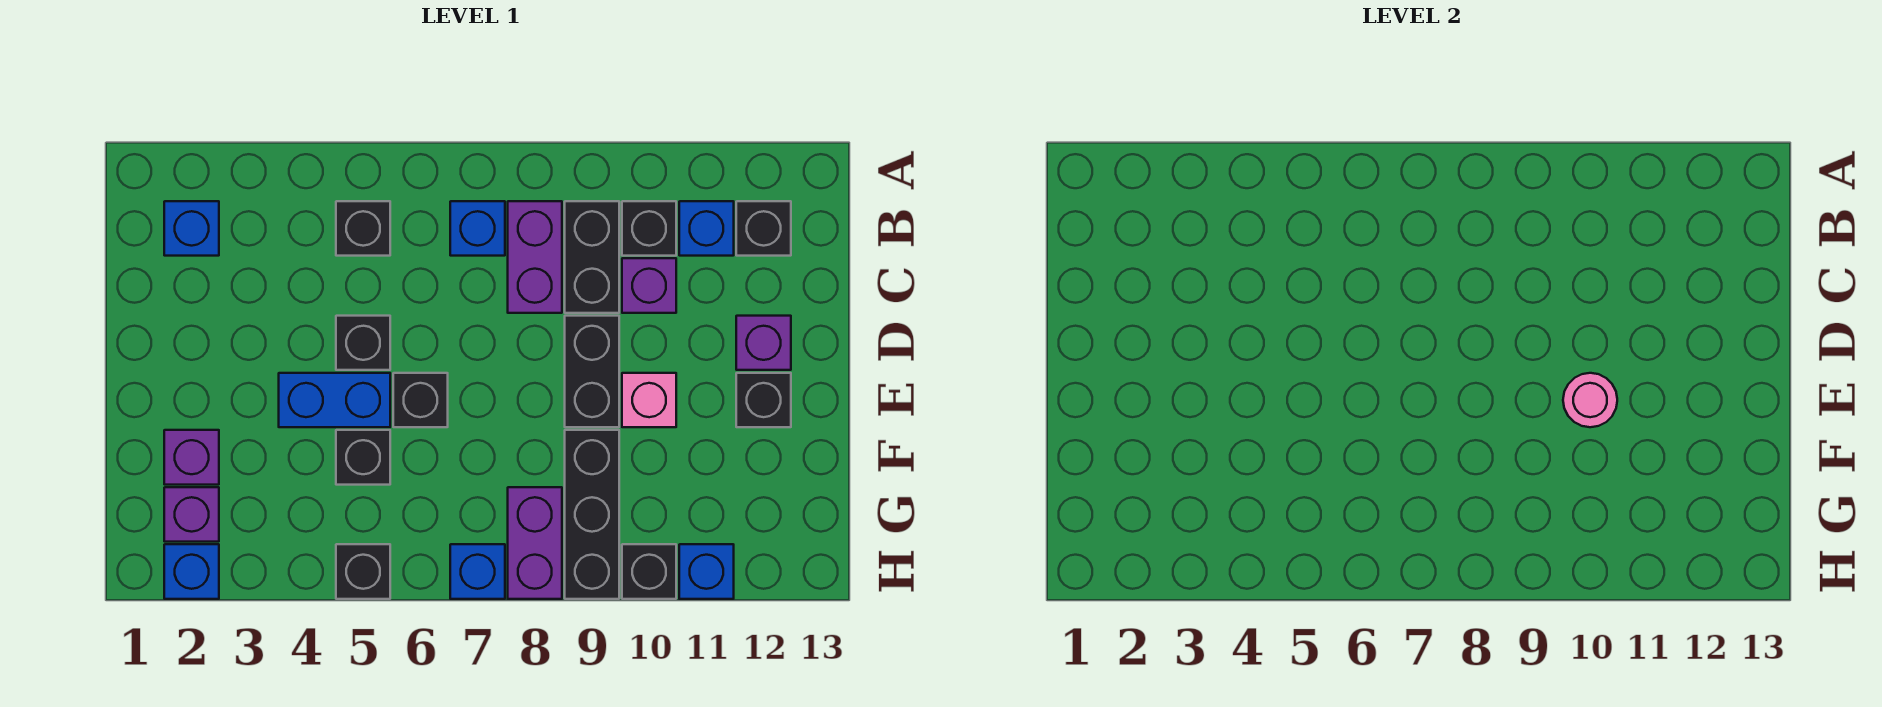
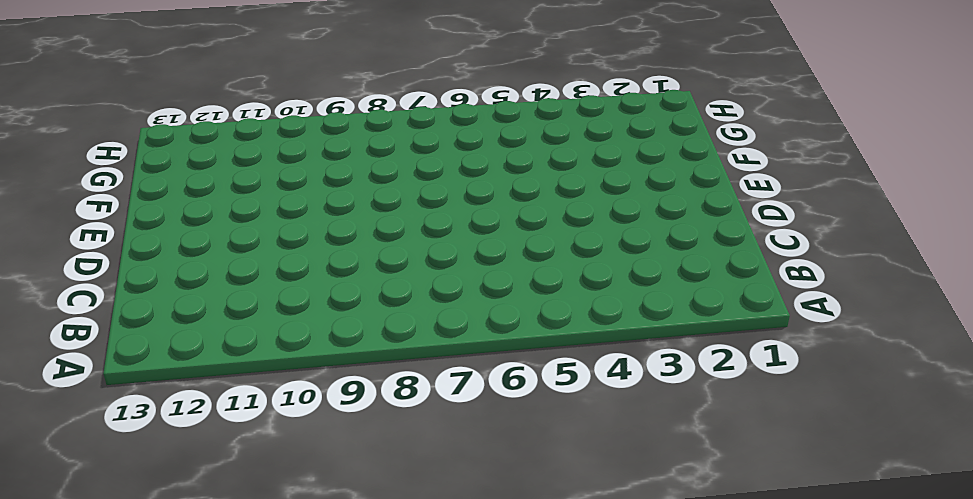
none -> blue brick B2 level 1
none -> black brick B5 level 1
none -> blue brick B7 level 1

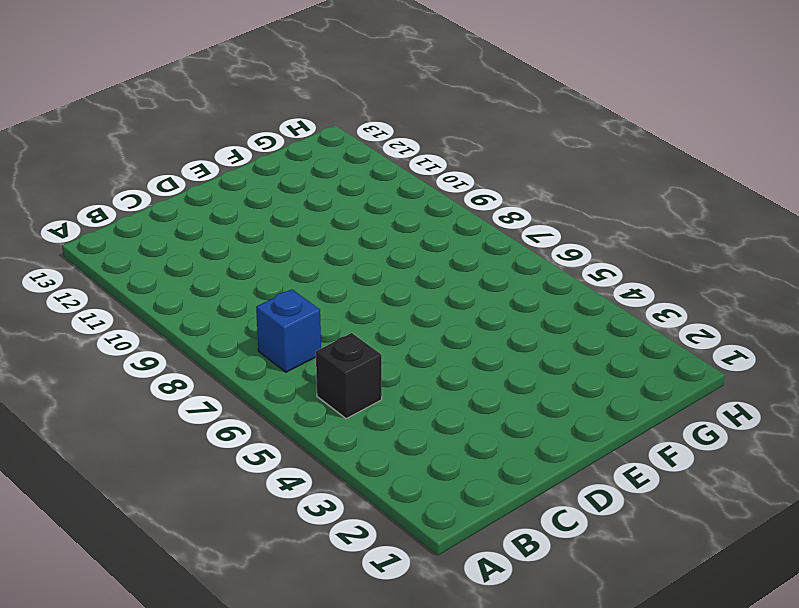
none -> blue brick B2 level 1
none -> purple brick B8:C8 level 1
none -> black brick B9:C9 level 1

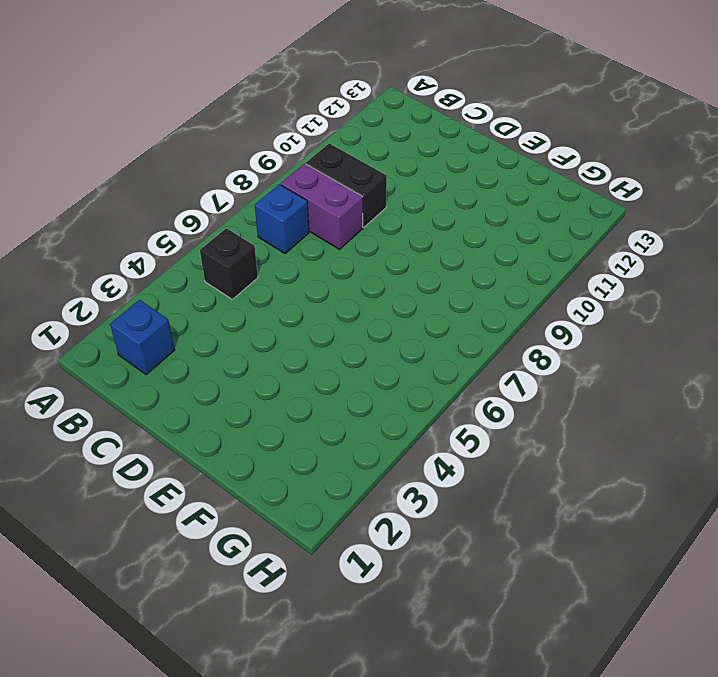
none -> black brick B10 level 1
none -> blue brick B11 level 1
none -> black brick B12 level 1

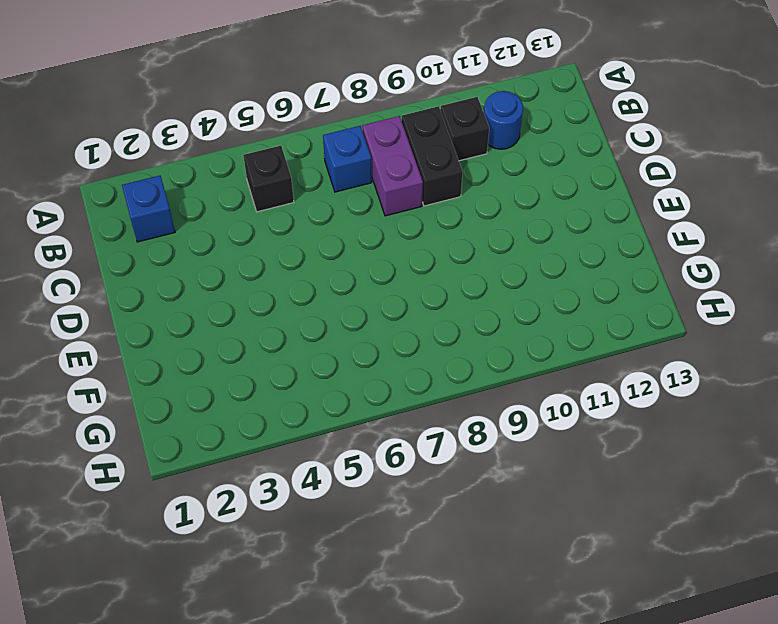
blue round brick B11 level 1 -> blue brick B11 level 1
none -> black brick B12 level 1
none -> purple brick C10 level 1
none -> black brick D5 level 1

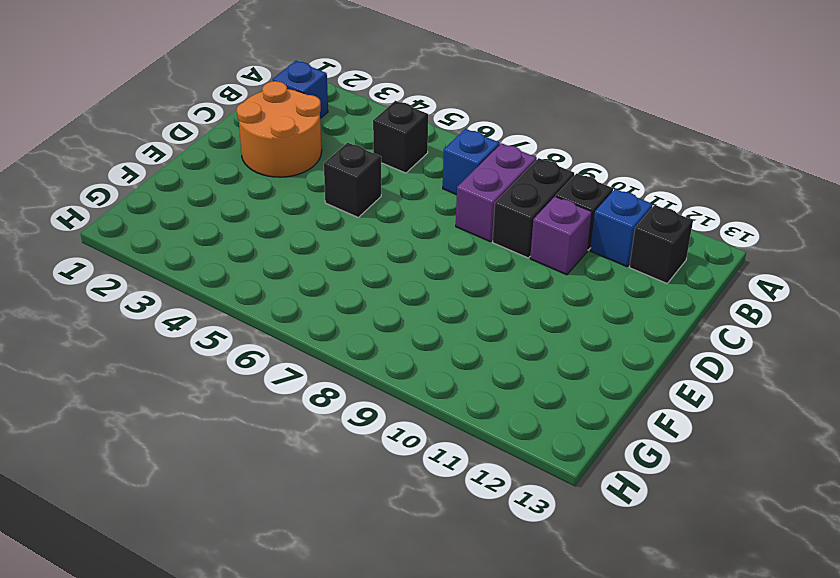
orange round brick C2:D3 level 1 -> none
none -> black brick D9:E9 level 1
none -> purple brick D12 level 1
none -> blue brick E4:E5 level 1

